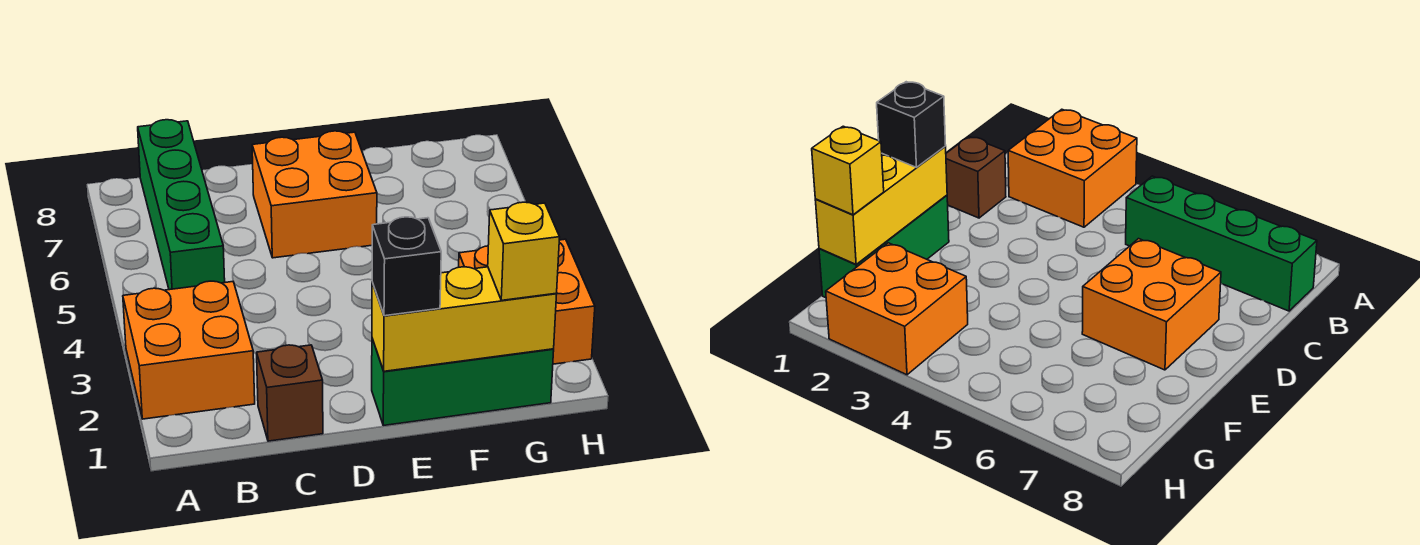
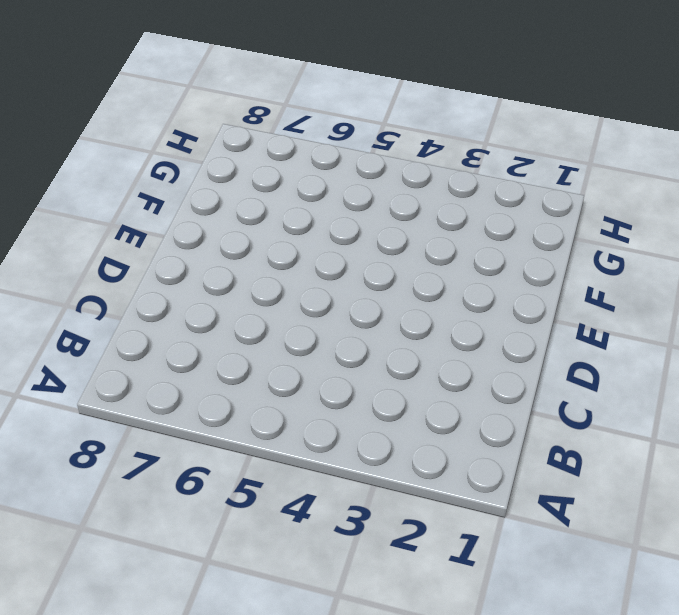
none -> orange brick A2:B3 level 1
none -> green brick B5:B8 level 1

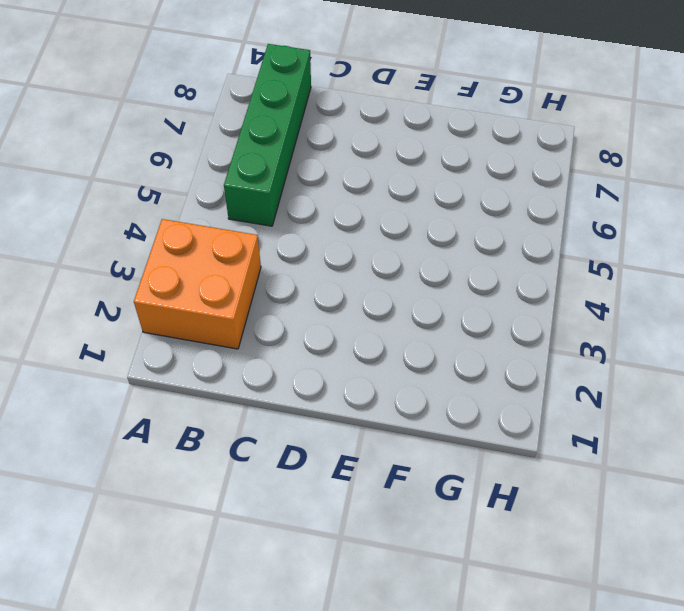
none -> brown brick C1 level 1
none -> orange brick D6:E7 level 1

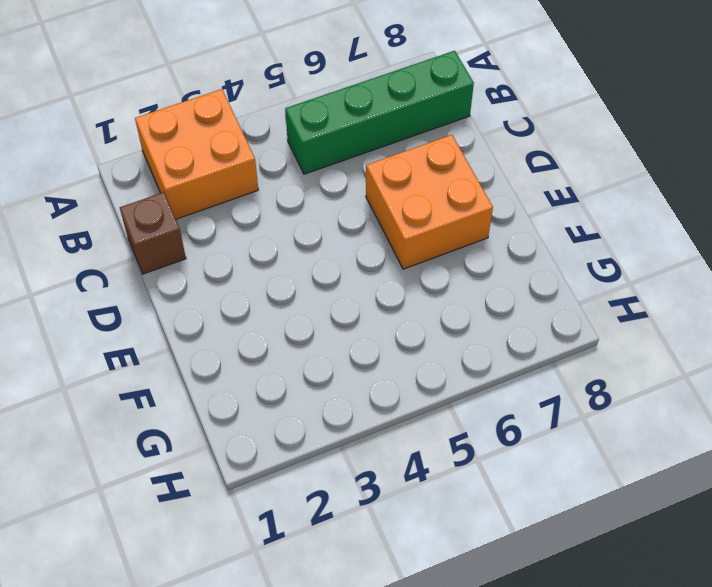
none -> green brick E1:G1 level 1
none -> orange brick G2:H3 level 1

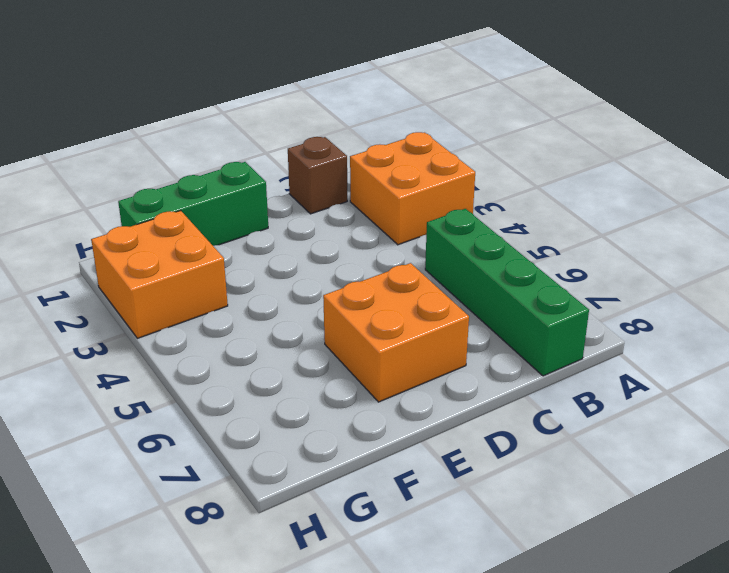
none -> yellow brick E1:G1 level 2
none -> black brick E1 level 3

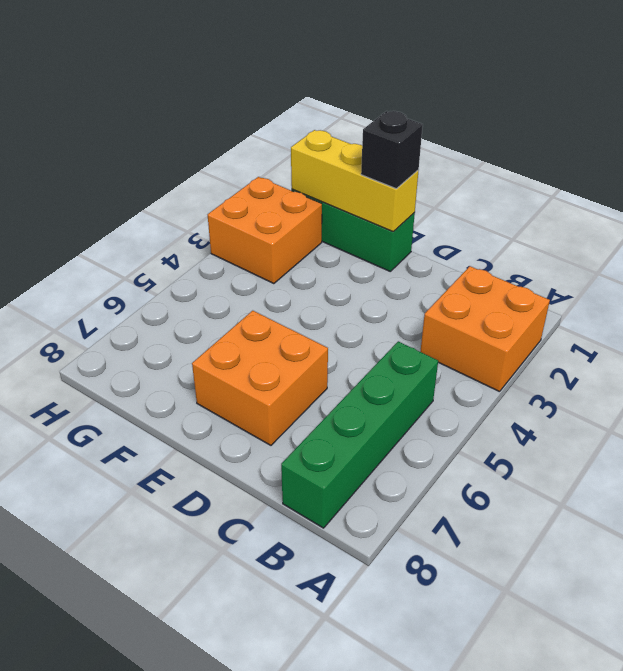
none -> brown brick C1 level 1
none -> yellow brick G1 level 3

